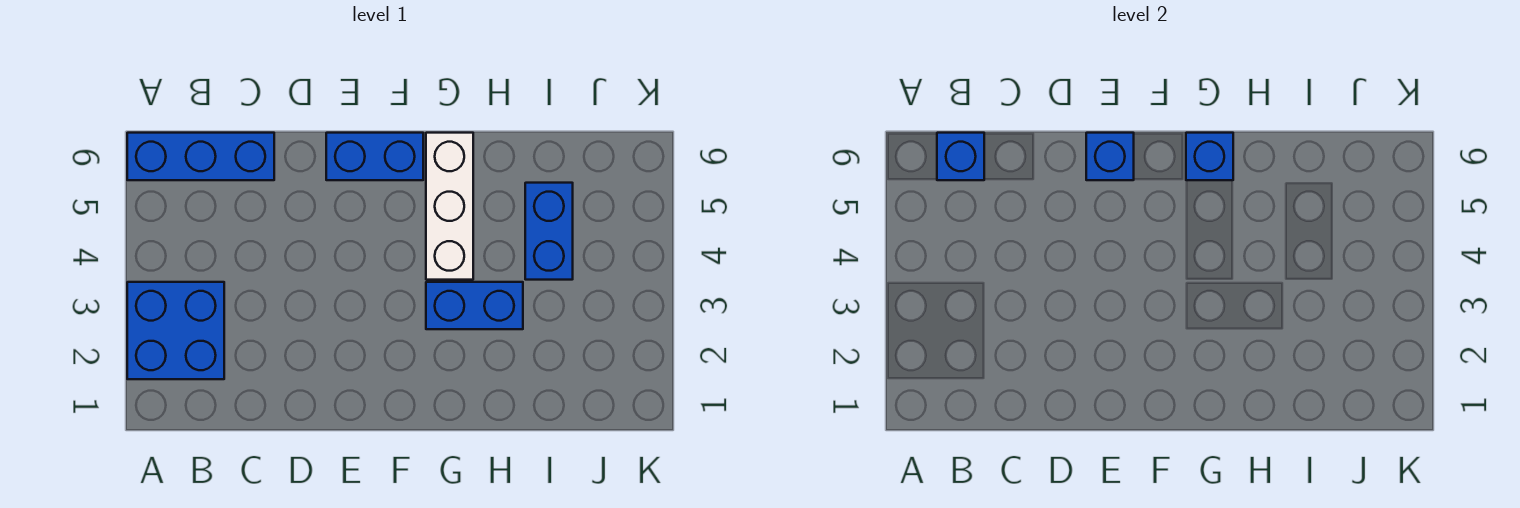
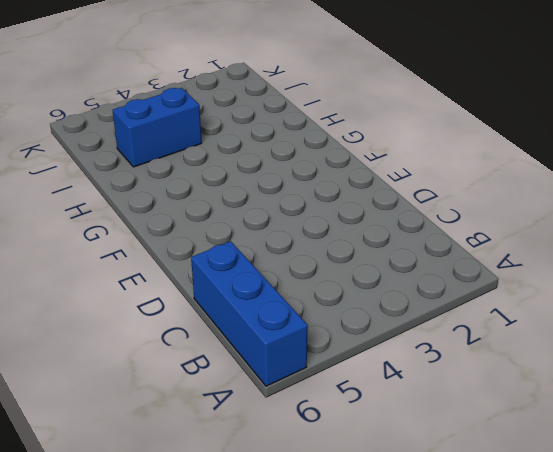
none -> blue brick A2:B3 level 1
none -> blue brick E6:F6 level 1

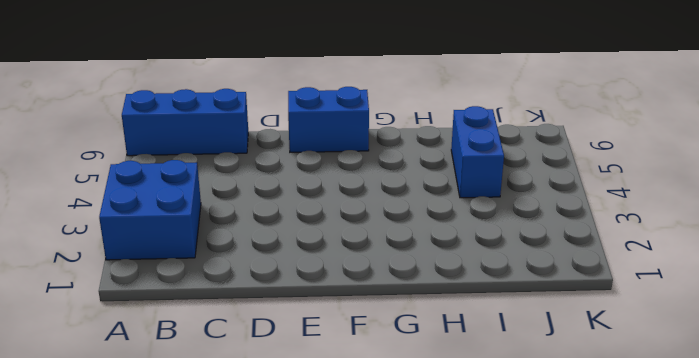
none -> blue brick G3:H3 level 1
none -> white brick G4:G6 level 1

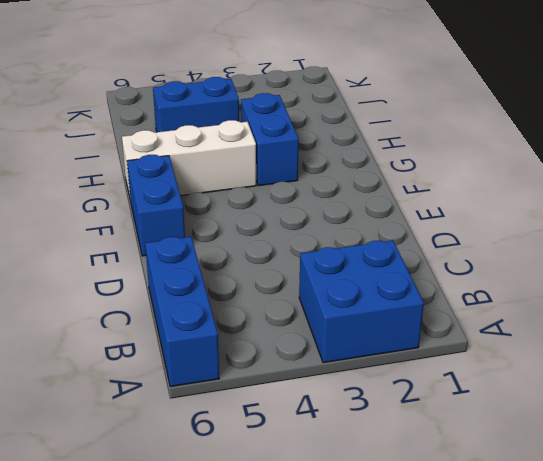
none -> blue brick B6 level 2
none -> blue brick E6 level 2

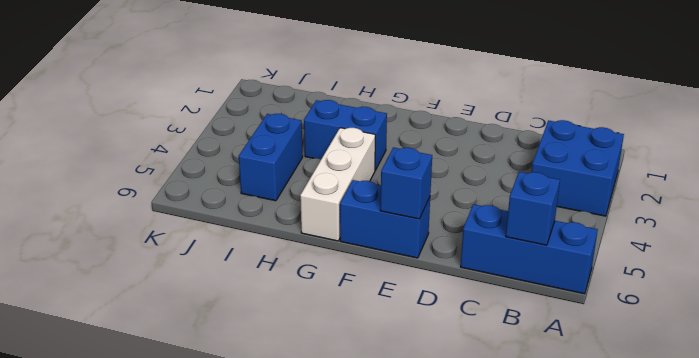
none -> blue brick G6 level 2

